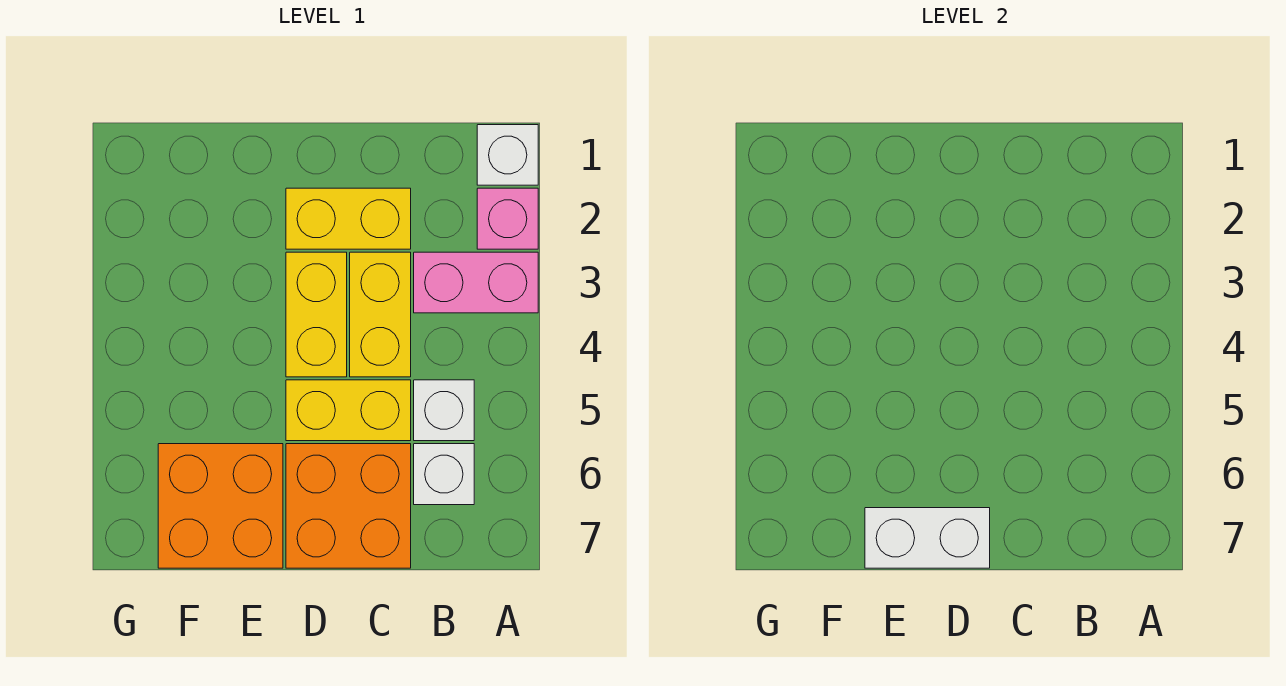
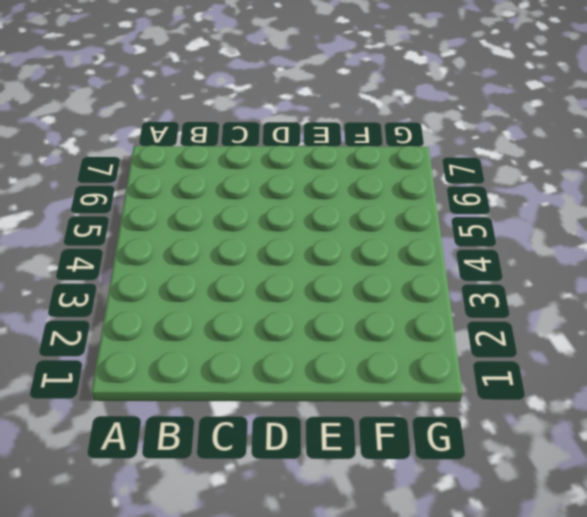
none -> white brick A1 level 1
none -> pink brick A2 level 1
none -> pink brick A3:B3 level 1

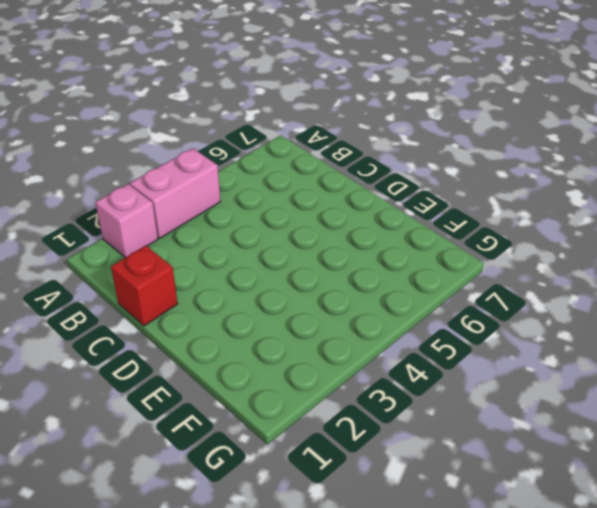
pink brick A3:A4 level 1 -> pink brick A3:B3 level 1
red brick C1 level 1 -> none
none -> white brick A1 level 1
none -> white brick B5 level 1
none -> white brick B6 level 1

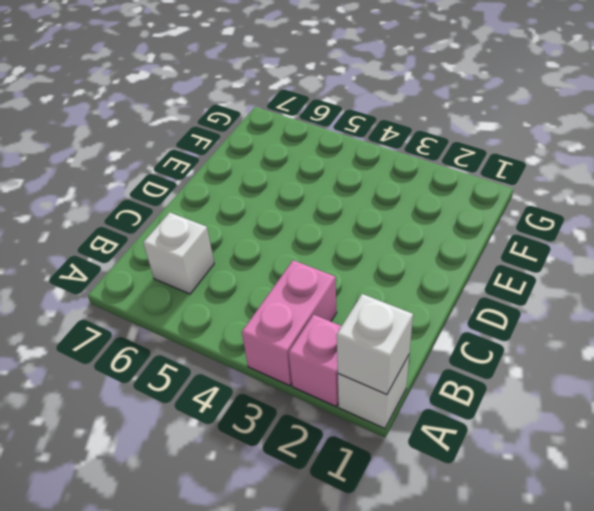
white brick A1 level 2 -> white brick B5 level 1
none -> yellow brick C2:D2 level 1
none -> yellow brick C3:C4 level 1
none -> yellow brick C5:D5 level 1

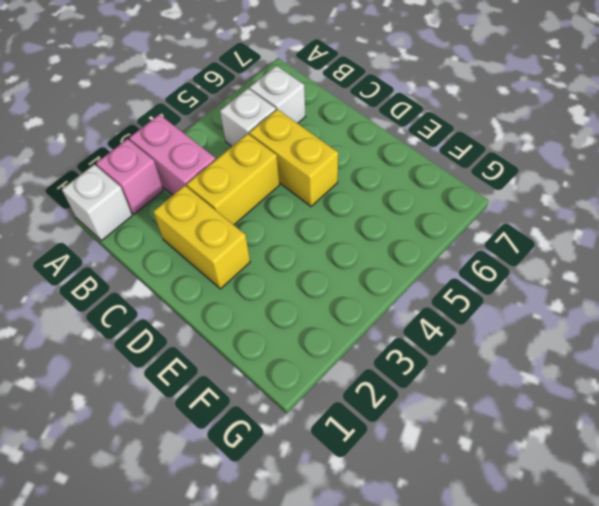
none -> orange brick C6:D7 level 1
none -> yellow brick D3:D4 level 1
none -> orange brick E6:F7 level 1

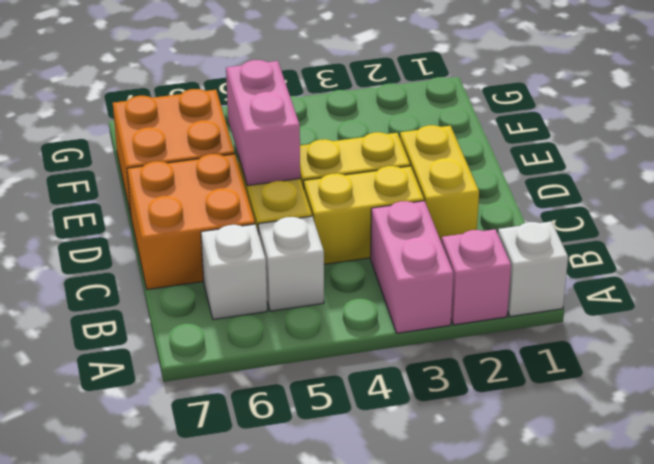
pink brick D5:E5 level 2 -> none
none -> white brick D7:E7 level 2

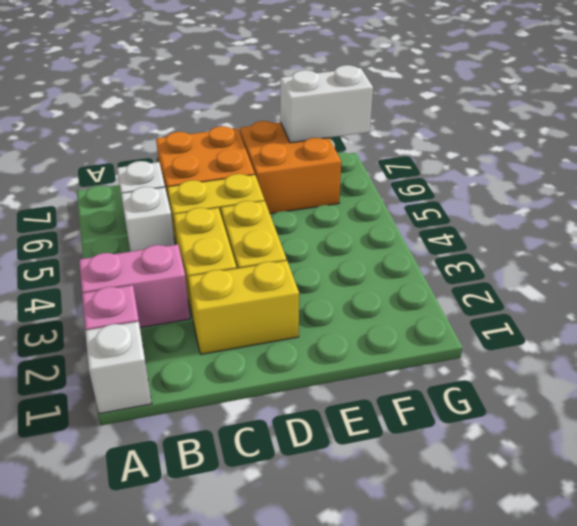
white brick F7:G7 level 2 -> white brick D7:E7 level 2

